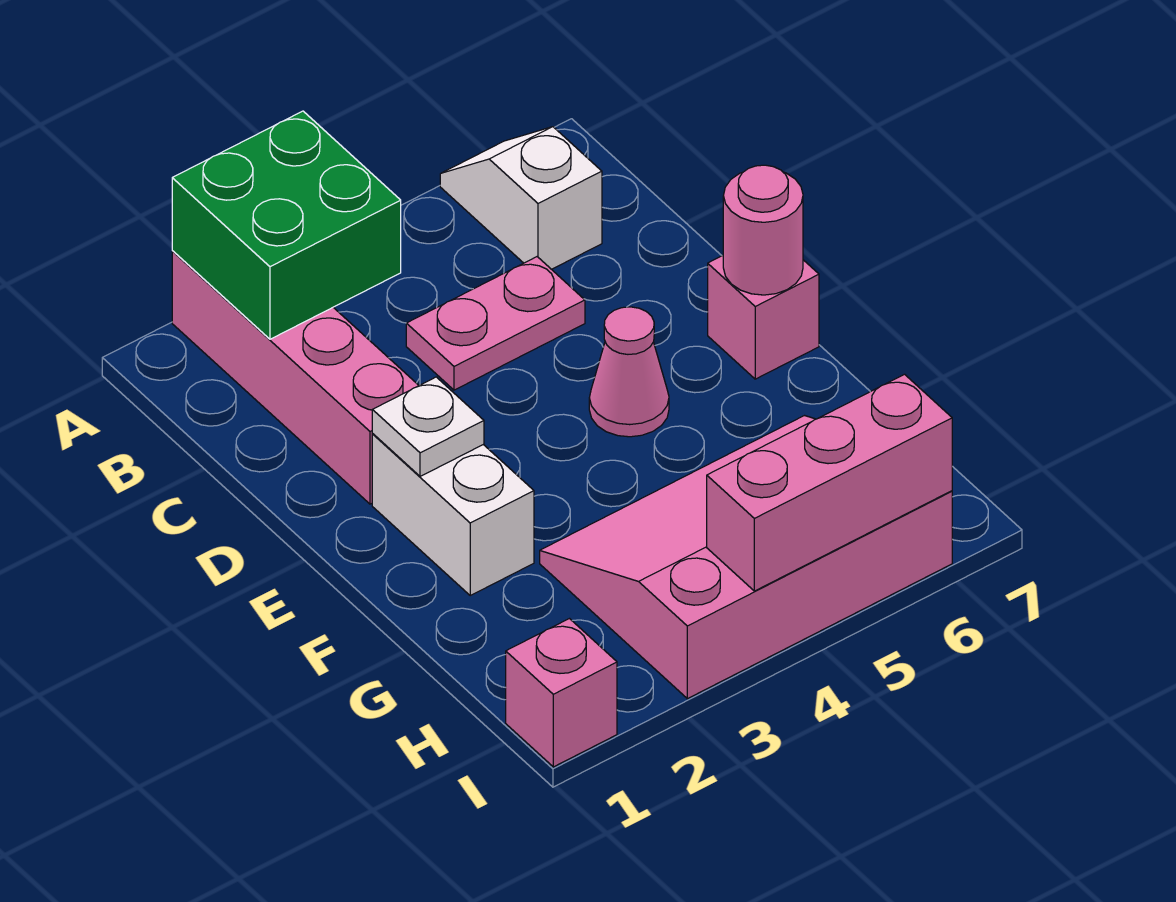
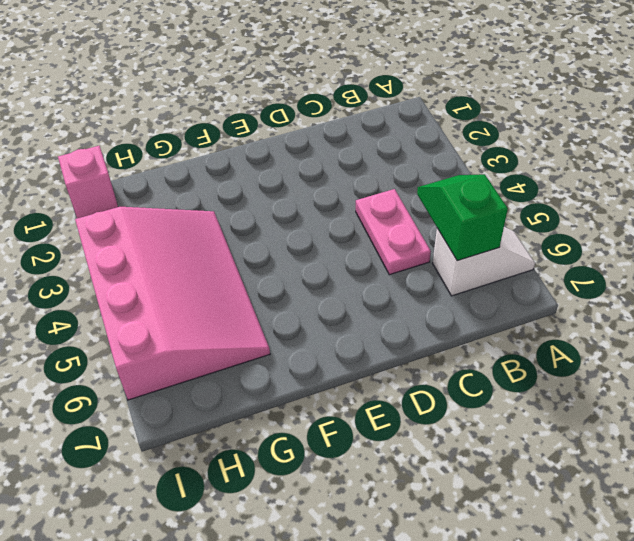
green slope B5:B6 level 2 top 6 -> none
none -> pink brick A2:D2 level 1
none -> white brick E2:F2 level 1
none -> pink cone E5 level 1

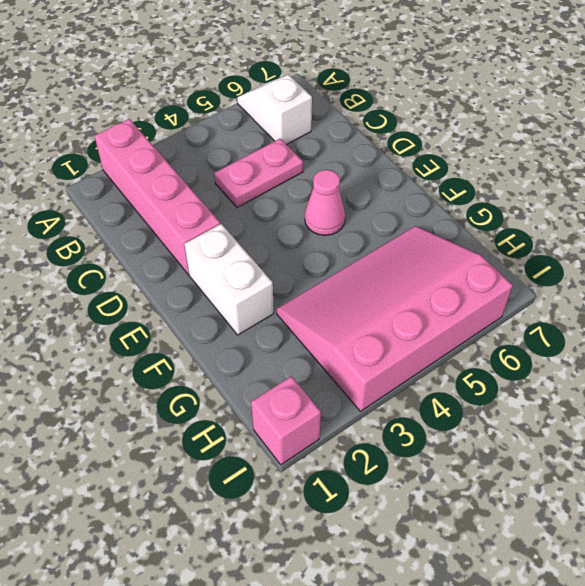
none -> pink brick E7 level 1
none -> green brick A2:B3 level 2
none -> white plate E2 level 2

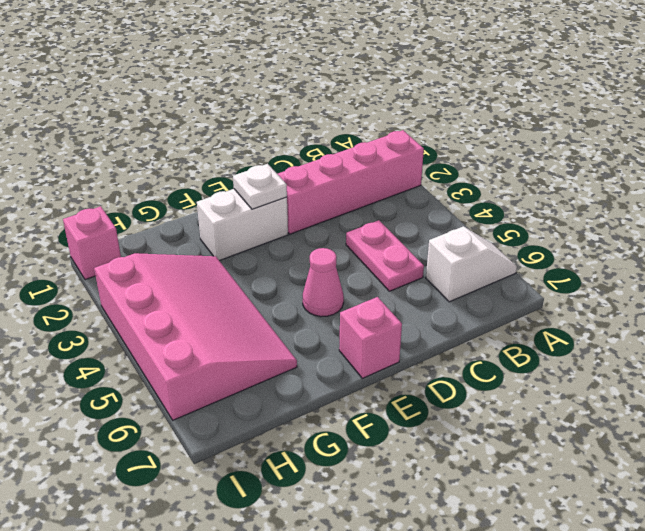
none -> green brick A2:B3 level 2
none -> pink round brick E7 level 2
none -> pink brick I4:I6 level 2

